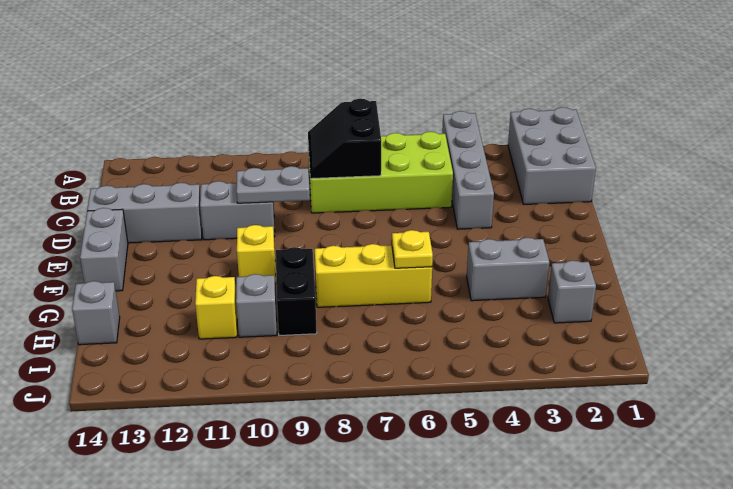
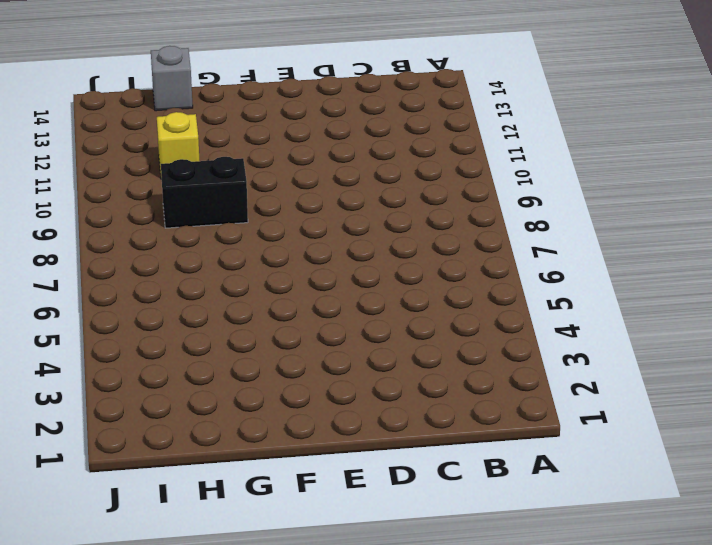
none -> grey brick A1:C2 level 1
none -> grey brick A4:D4 level 1
none -> lime brick B5:C8 level 1

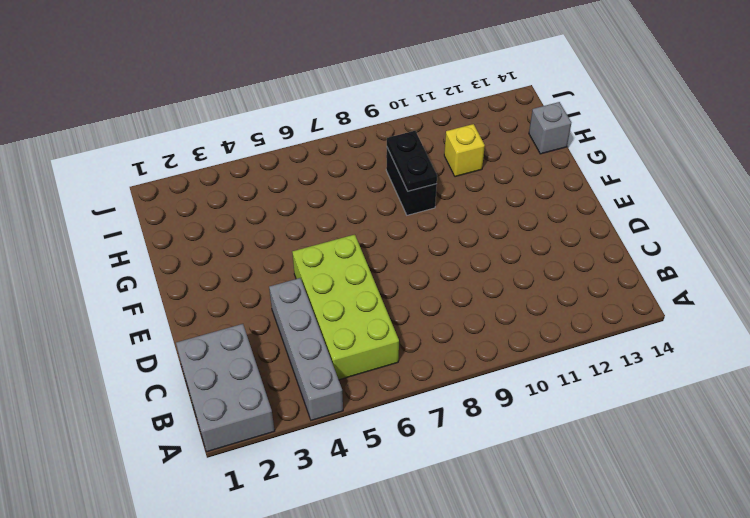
lime brick B5:E6 level 1 -> lime brick B5:C8 level 1
black plate G9:H9 level 2 -> none
none -> grey brick D10:D11 level 1
none -> grey brick D12:D14 level 1
none -> grey brick E14:F14 level 1

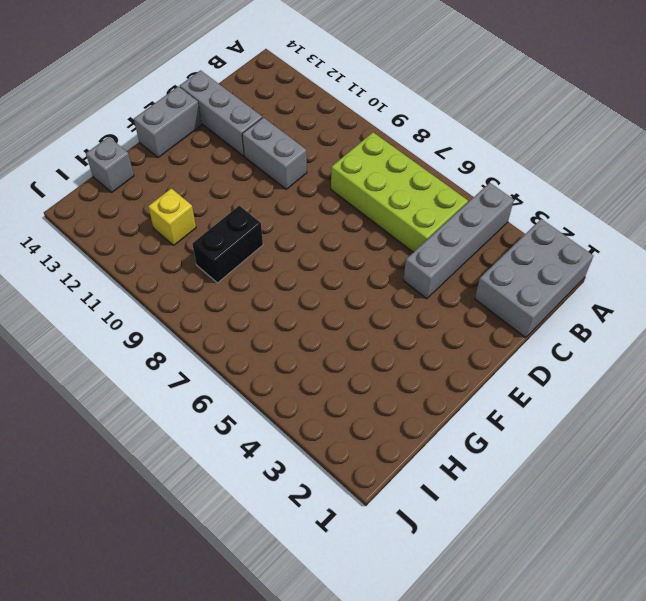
none -> yellow brick F10 level 1
none -> grey brick G3:G4 level 1
none -> yellow brick G6:G8 level 1

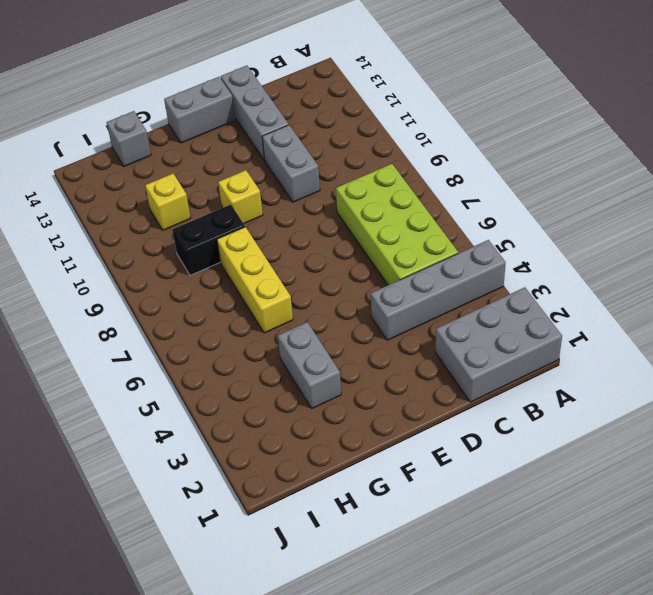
none -> grey brick H2 level 1
none -> grey brick H10 level 1
none -> black slope B7:C8 level 2 top 7

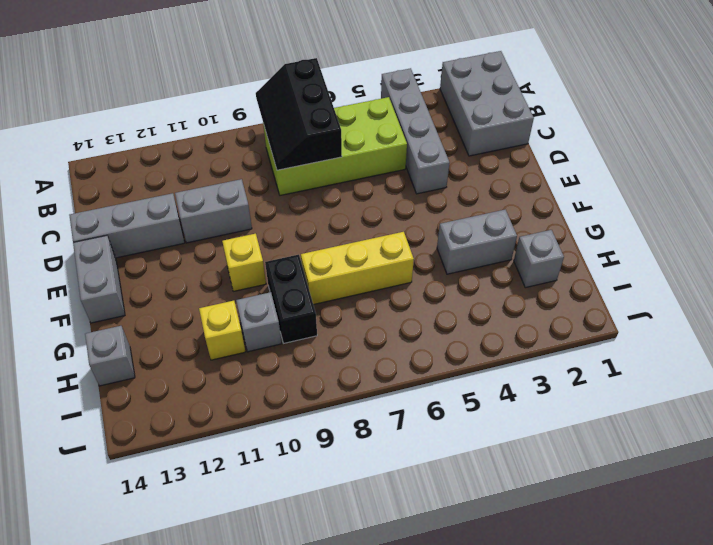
black slope A7:C8 level 2 top 7 -> black slope B7:C8 level 2 top 7
none -> grey plate D9:D10 level 2
none -> yellow plate G6 level 2

